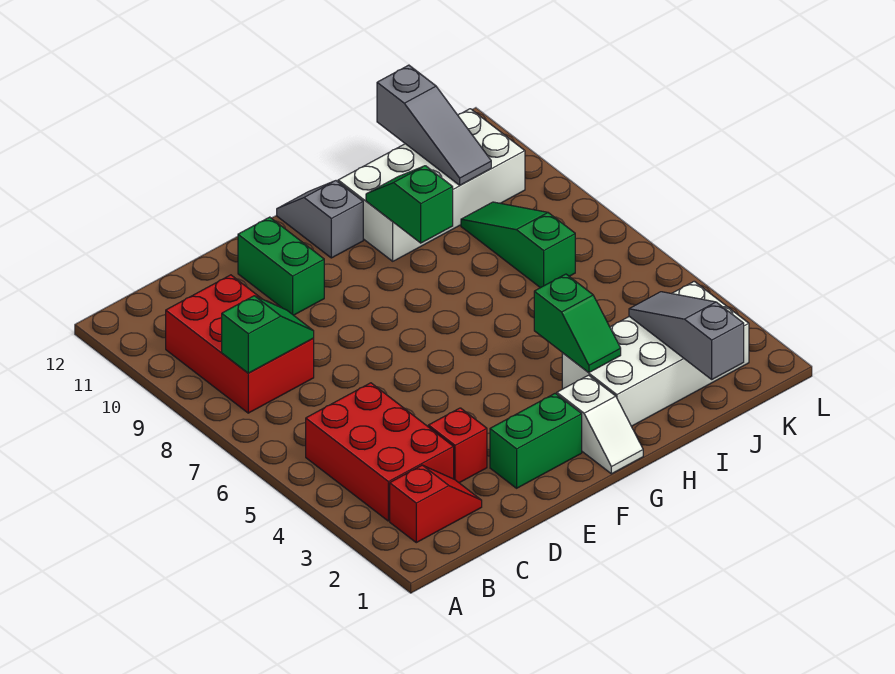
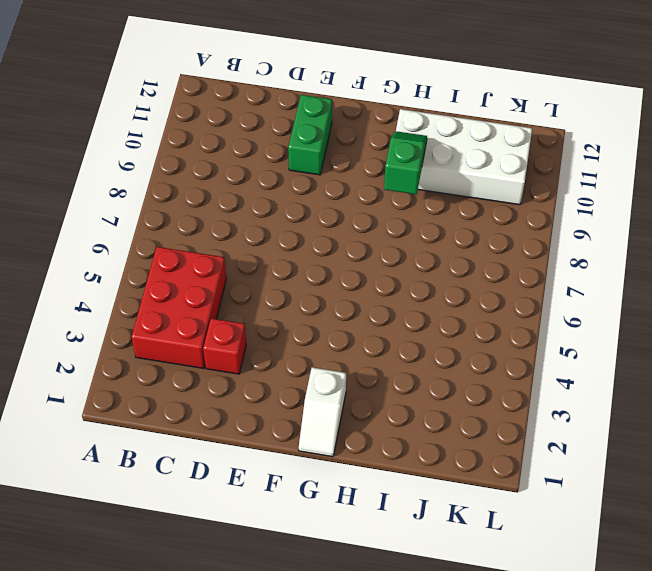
none -> red slope B2:C2 level 1 top B
none -> red brick B8:C10 level 1
none -> green brick E2:F2 level 1

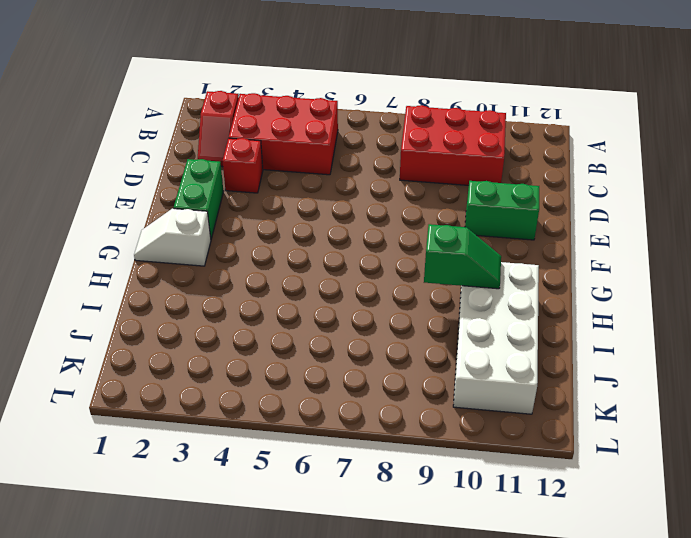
none -> grey slope G11:G12 level 1 top 11
none -> white brick H2:K3 level 1
none -> green slope J7:J9 level 1 top 7

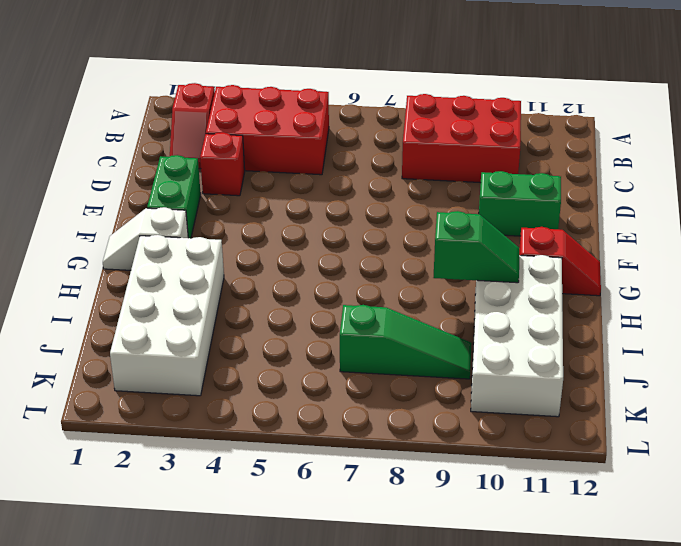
red slope G11:G12 level 1 top 11 -> grey slope G11:G12 level 1 top 11
none -> green slope B8:C8 level 2 top B
none -> green slope H3:H4 level 2 top 4
none -> grey slope J1:J3 level 2 top 1

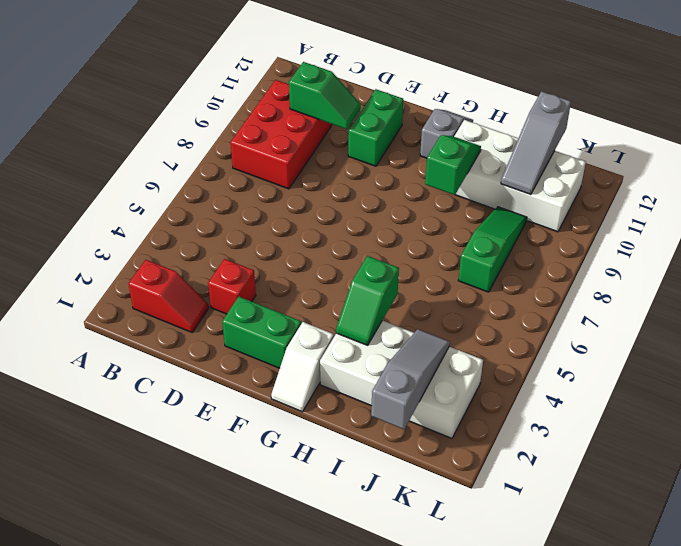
green slope C10:D10 level 2 top C -> green slope B8:C8 level 2 top B
none -> red brick B3:C5 level 1

